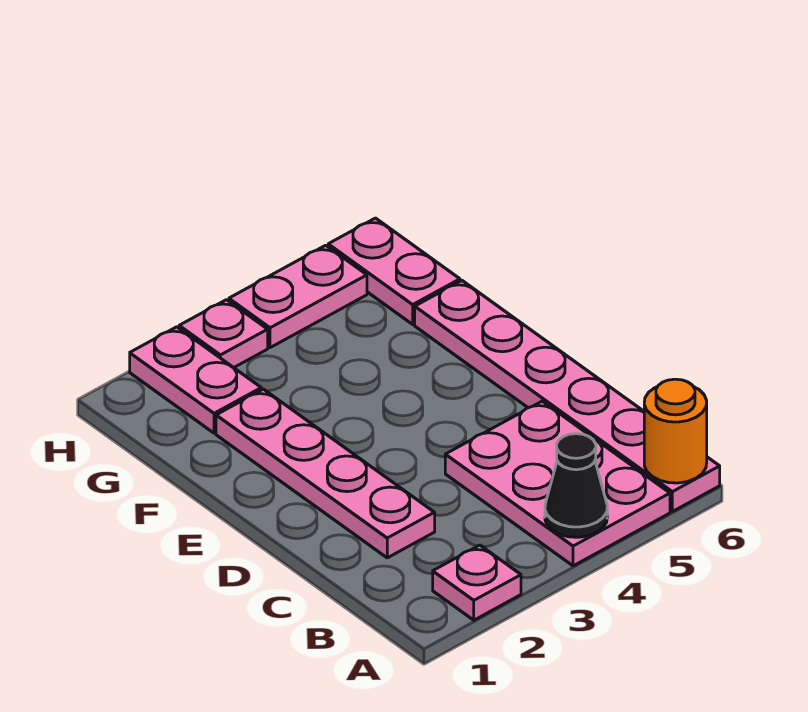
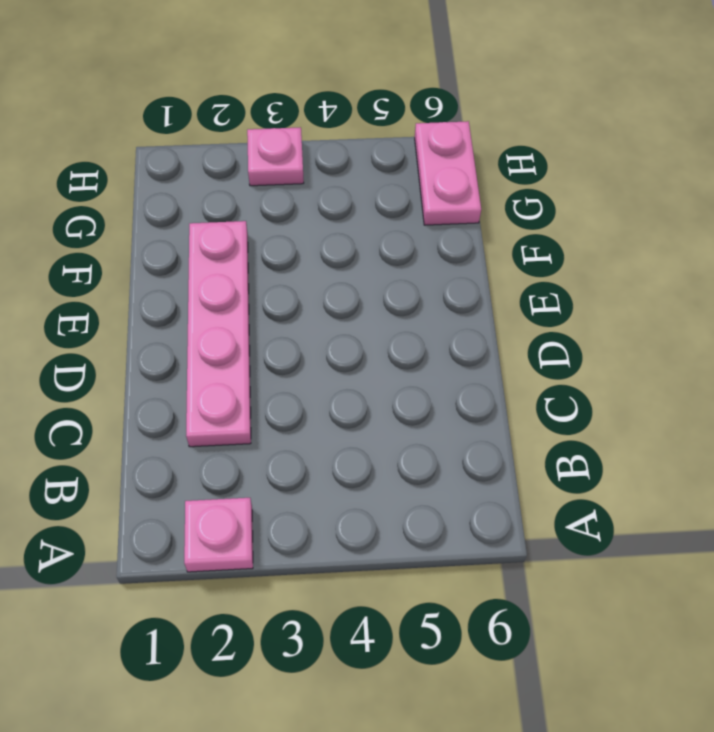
none -> pink plate A4:C5 level 1
none -> pink plate A6:F6 level 1

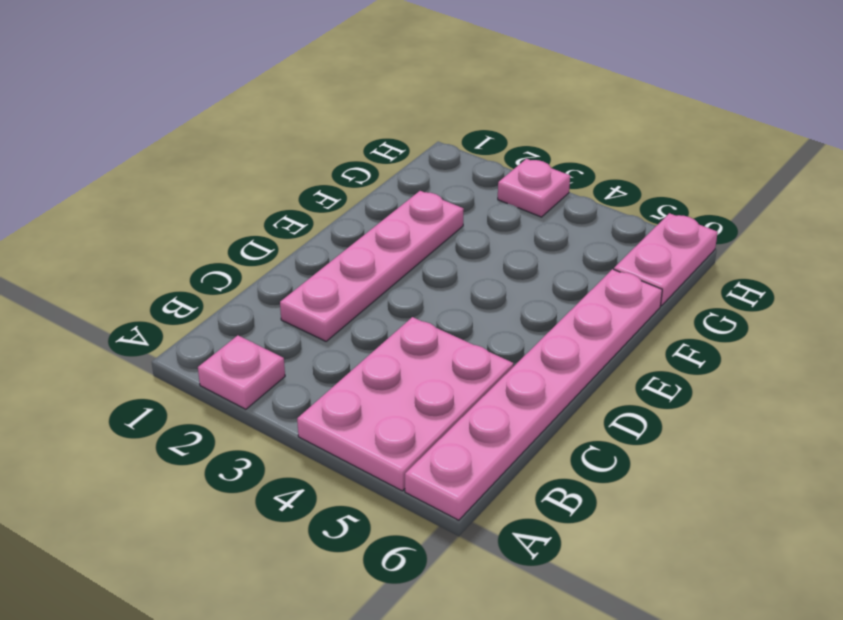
none -> pink plate G2:H2 level 1
none -> pink plate H4:H5 level 1

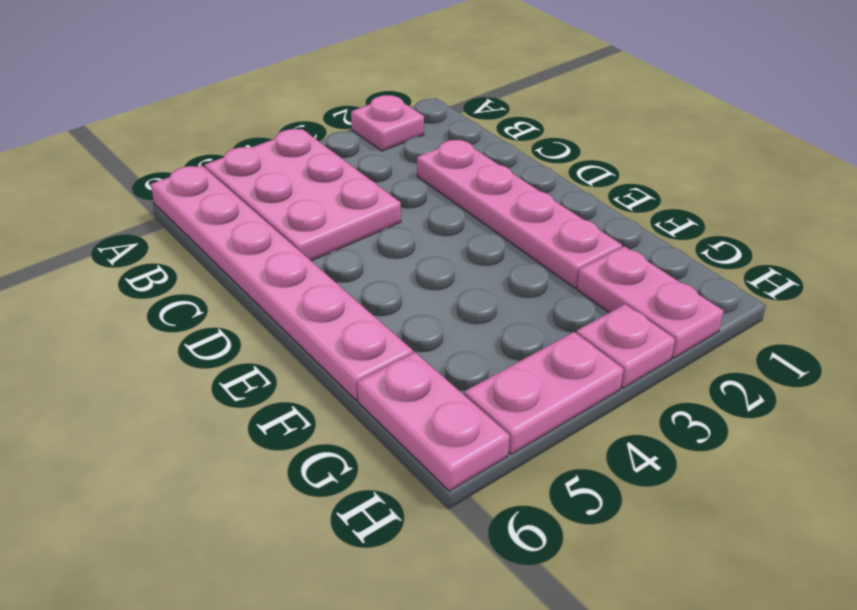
none -> black cone A4 level 2
none -> orange round brick A6 level 2

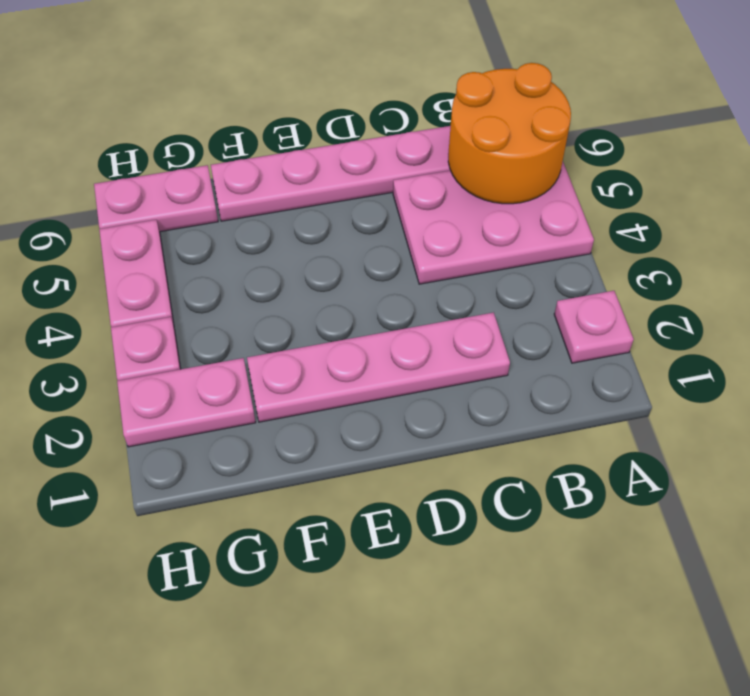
orange round brick A5:B6 level 2 -> orange round brick A6 level 2
none -> black cone A4 level 2

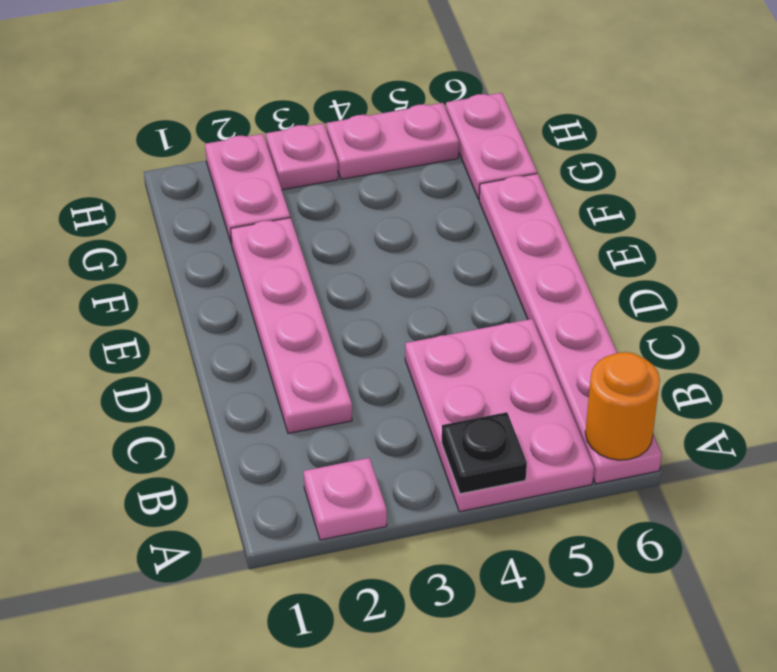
black plate A4 level 2 -> black cone A4 level 2

